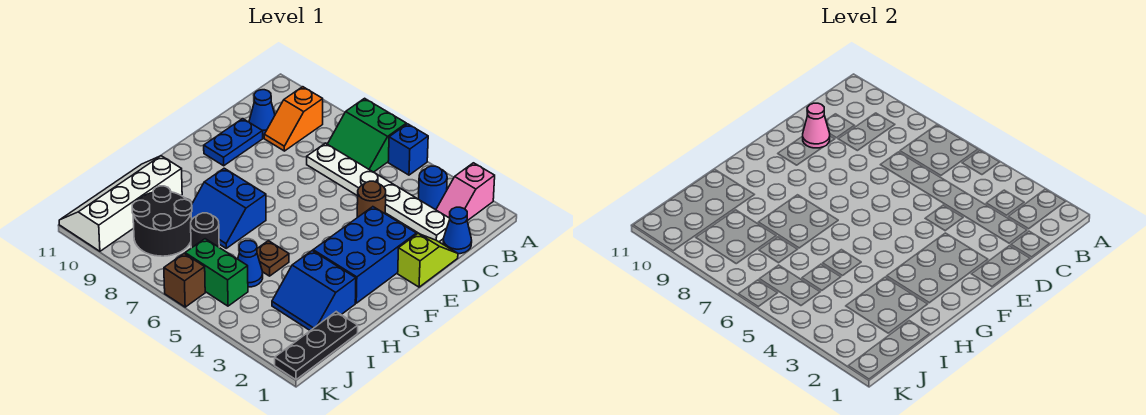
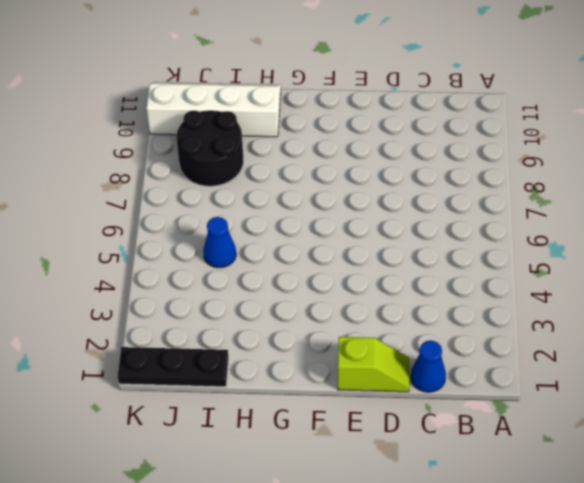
none -> pink slope A2:B2 level 1 top A
none -> blue brick A5 level 1
none -> green slope A6:B7 level 1 top A

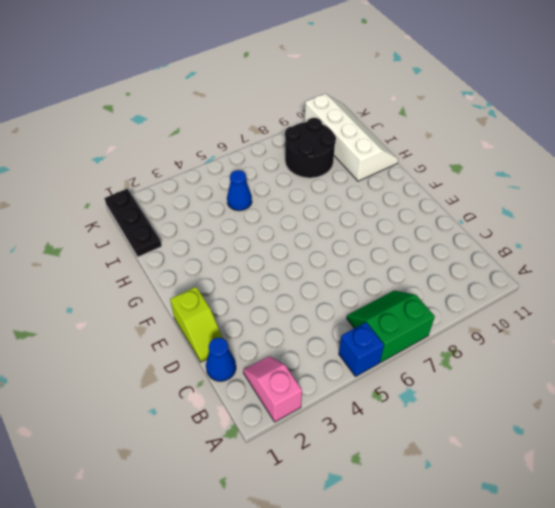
none -> blue round brick B3 level 1
none -> orange slope B9:C9 level 1 top B
none -> white plate C2:C7 level 1

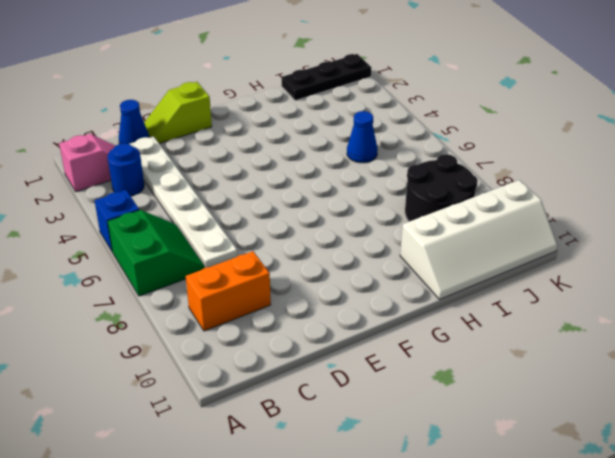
orange brick B9:C9 level 1 -> orange slope B9:C9 level 1 top B
none -> blue cone C10 level 1
none -> brown round brick D4 level 1
none -> blue plate D10:E10 level 1

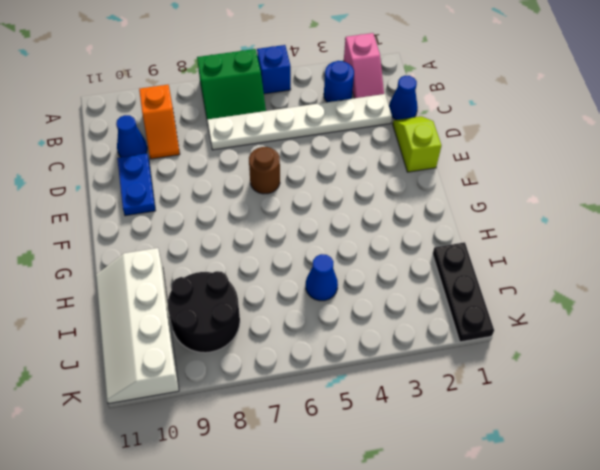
brown round brick E6 level 1 -> brown round brick D4 level 1
none -> blue brick E2:G3 level 1
none -> blue slope G7:H8 level 1 top G
none -> blue slope H2:I3 level 1 top H

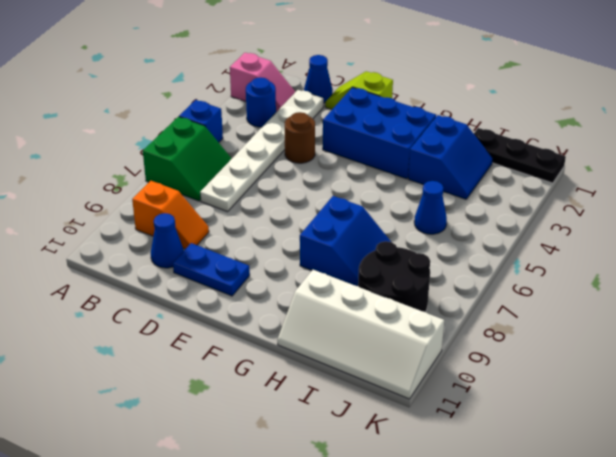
none -> brown plate H5 level 1
none -> black round brick I7 level 1
none -> green brick J5:J6 level 1

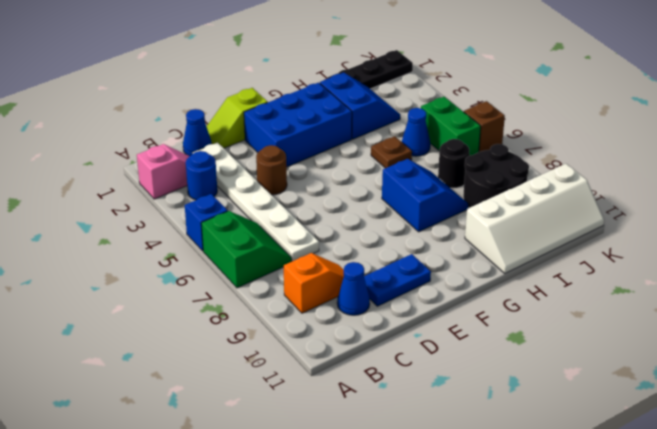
none -> pink cone D10 level 2

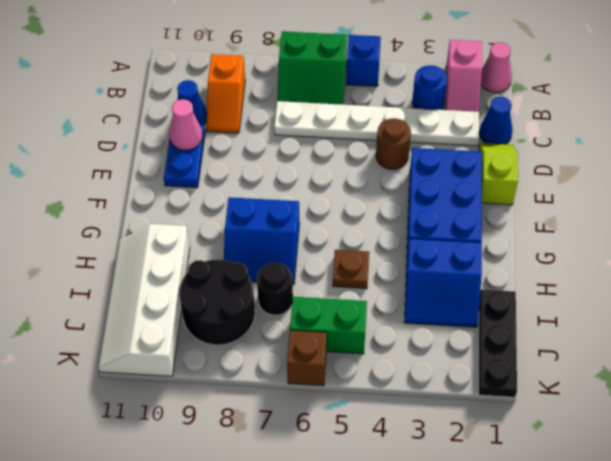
pink cone A1 level 1 -> none
none -> blue cone I5 level 1

